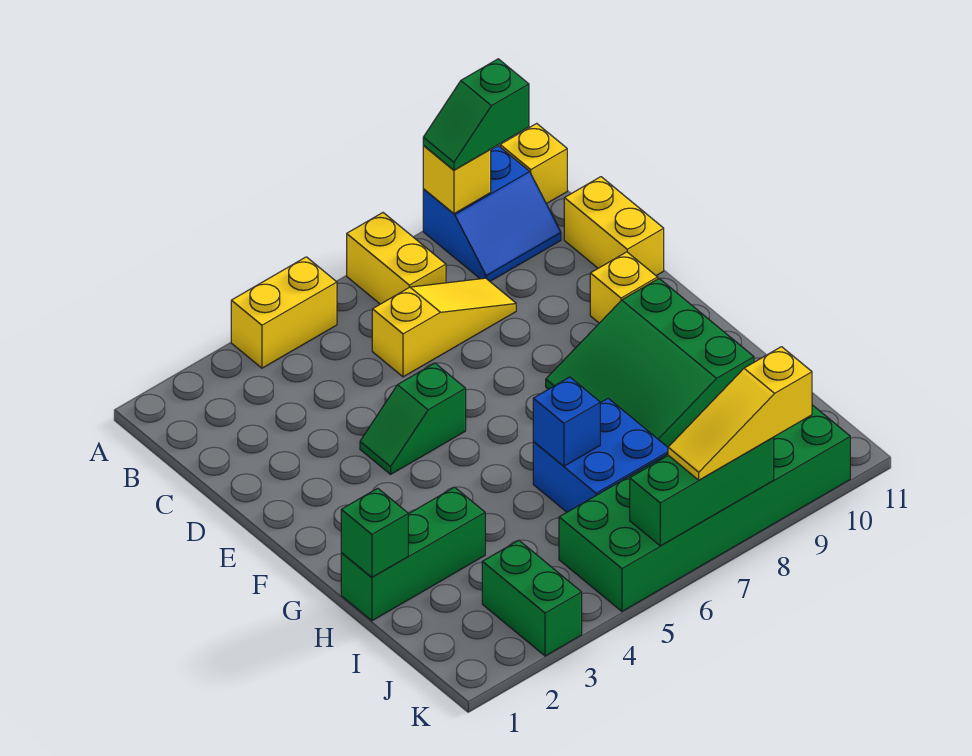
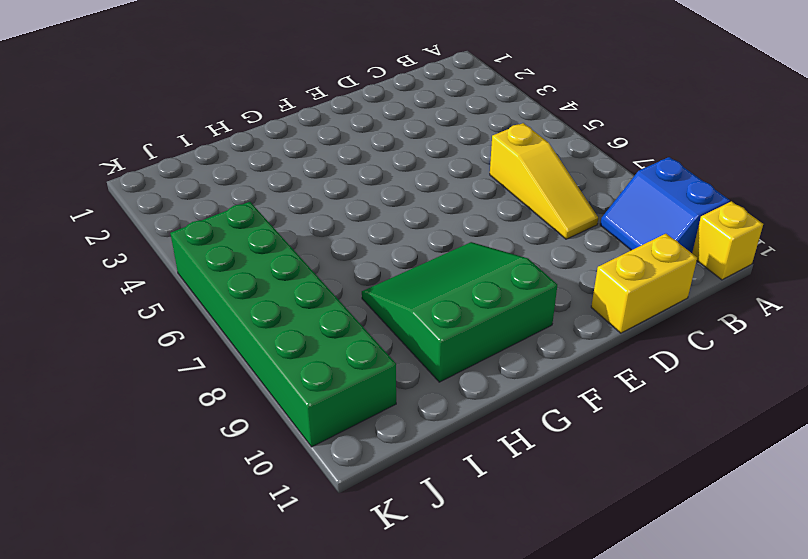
none -> yellow brick A4:A5 level 1
none -> yellow brick A7:B7 level 1
none -> green slope E4:E5 level 1 top 5

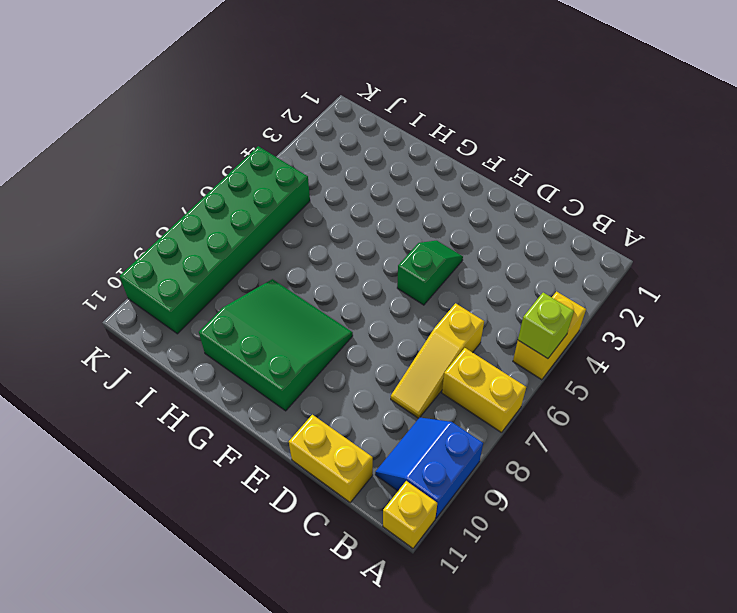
lime brick A5 level 2 -> none
none -> yellow brick E10 level 1
none -> green brick H1:H3 level 1
none -> blue brick H6:I7 level 1

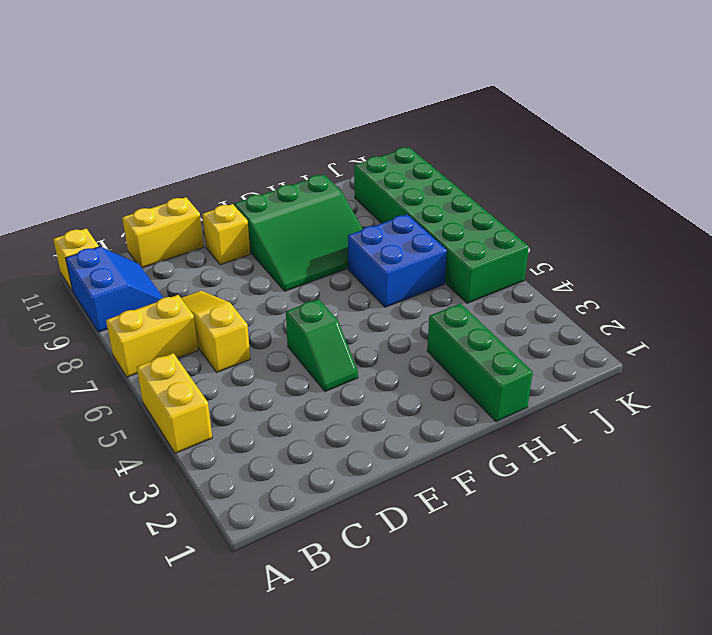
none -> green brick J3:K3 level 1
none -> yellow brick A9 level 2
none -> green brick H1 level 2

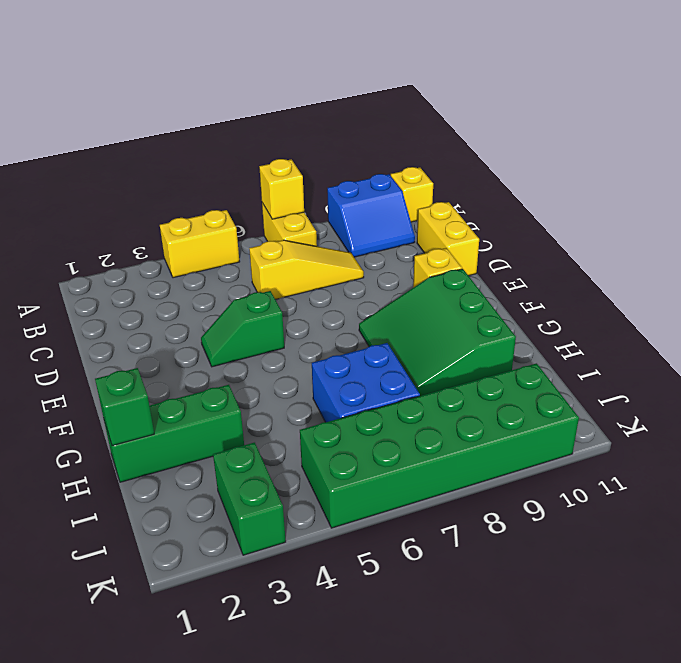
yellow brick A7 level 2 -> yellow brick A9 level 2
none -> blue brick H6 level 2
none -> green brick K6:K8 level 2
none -> green slope A9:A10 level 3 top 10

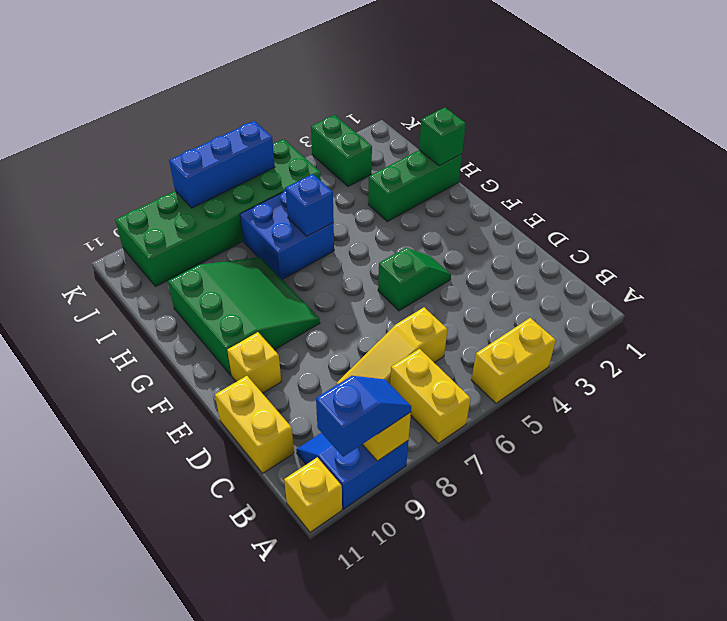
blue slope A9:A10 level 3 top 10 -> green slope A9:A10 level 3 top 10
blue brick K6:K8 level 2 -> green brick K6:K8 level 2
none -> yellow slope K7:K9 level 3 top 9

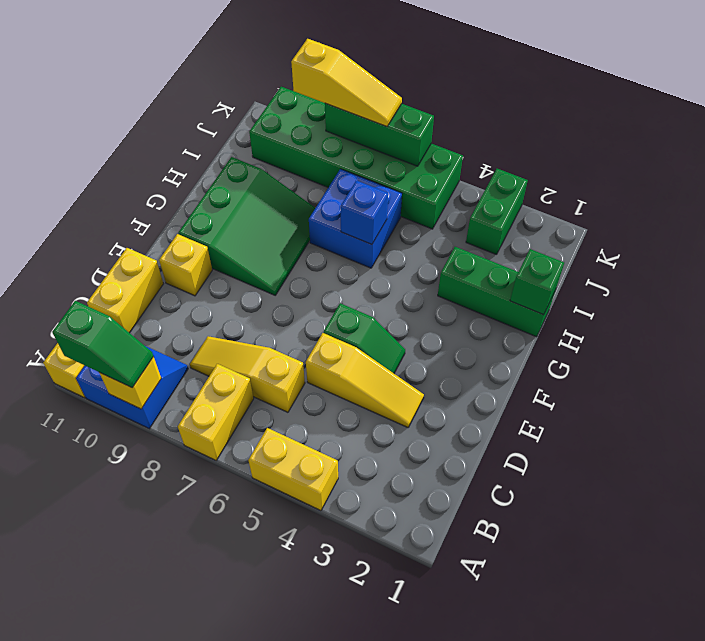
yellow slope D3:D5 level 1 top 5 -> none

